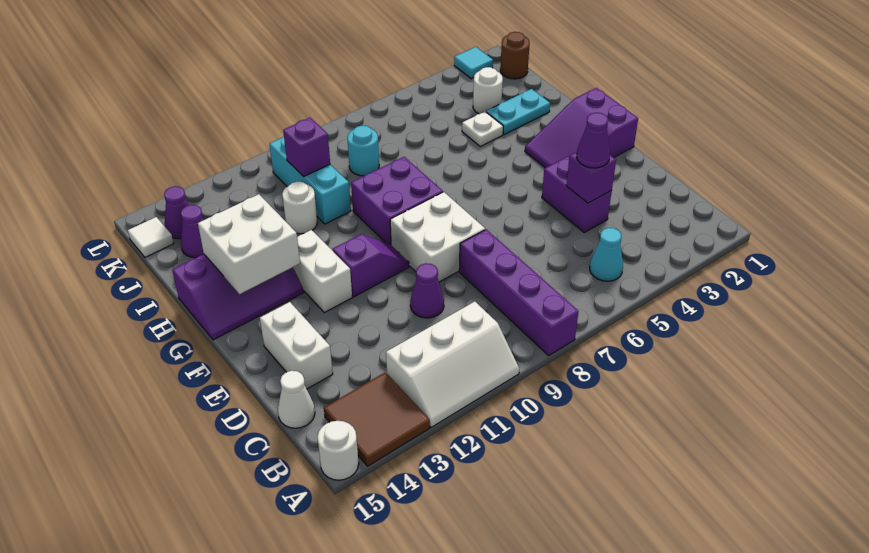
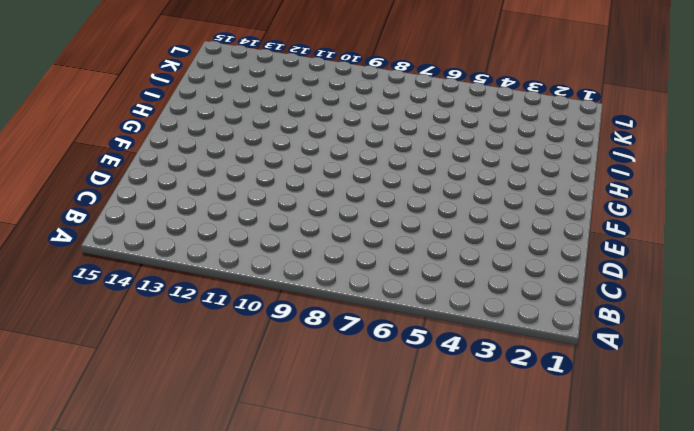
none -> purple brick A8:D8 level 1
none -> white slope A10:B12 level 1 top B
none -> brown tile A13:B14 level 1
none -> white round brick A15 level 1

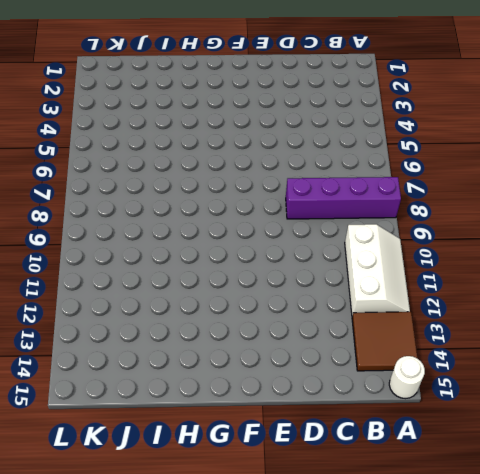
none -> cyan cone B5 level 1
none -> white cone C15 level 1
none -> purple brick D4:E4 level 1
none -> purple cone D10 level 1

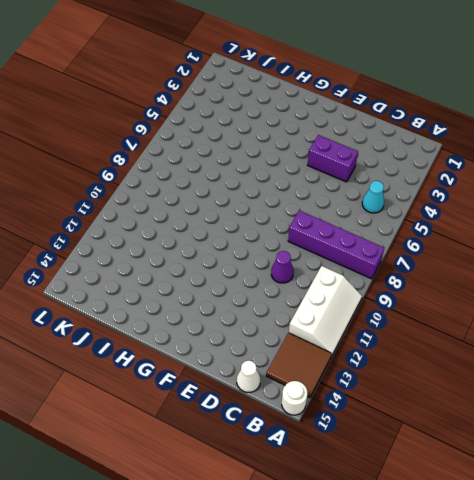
none -> white brick D14:E14 level 1
none -> white brick E8:F9 level 1
none -> purple slope F1:G3 level 1 top 1
none -> purple slope F10:F11 level 1 top 11

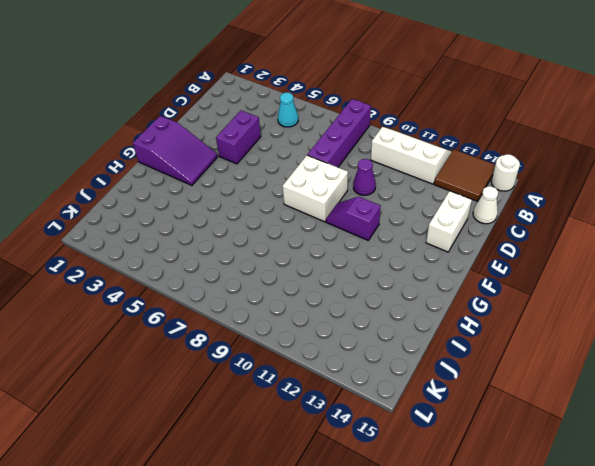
none -> white brick F12:G12 level 1
none -> purple brick G8:H9 level 1
none -> purple slope G13:H15 level 1 top H
none -> cyan plate I2:I3 level 1

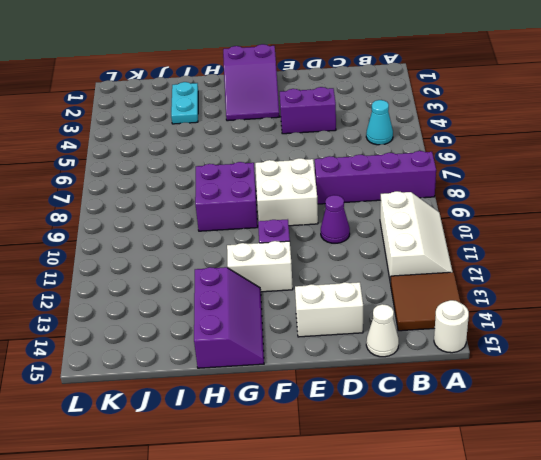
none -> white plate I4 level 1
none -> cyan brick I10:K10 level 1
none -> white round brick I11 level 1
none -> white round brick J3 level 1

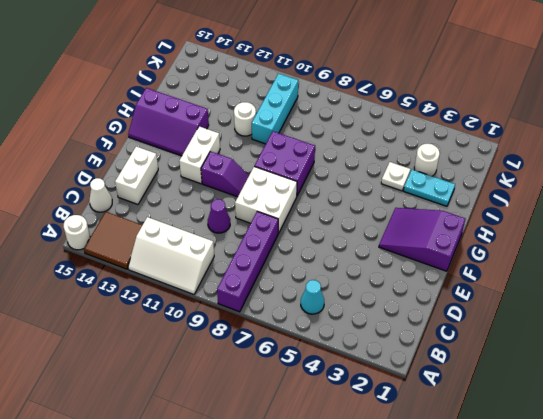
none -> purple brick D4:E4 level 1
none -> cyan round brick J8 level 1
none -> purple cone J14 level 1
none -> brown round brick K1 level 1

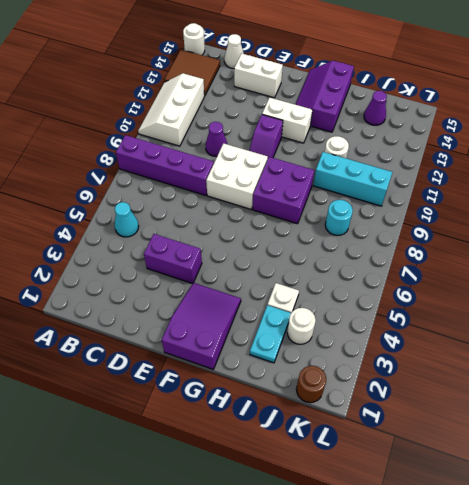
none -> purple cone K14 level 1
none -> white tile K15 level 1
none -> cyan tile L2 level 1
none -> purple brick D4 level 2

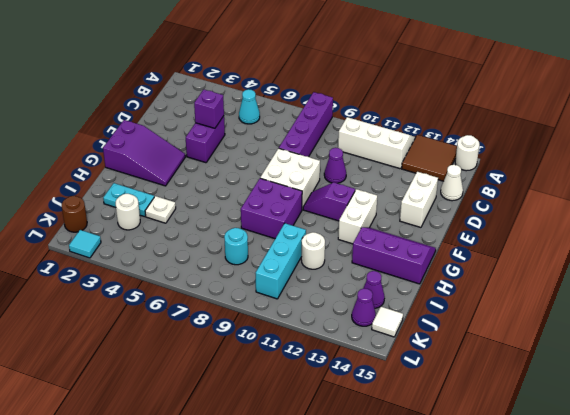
none -> white brick G13:H14 level 2
none -> purple brick J10 level 2
none -> purple cone D4 level 3

